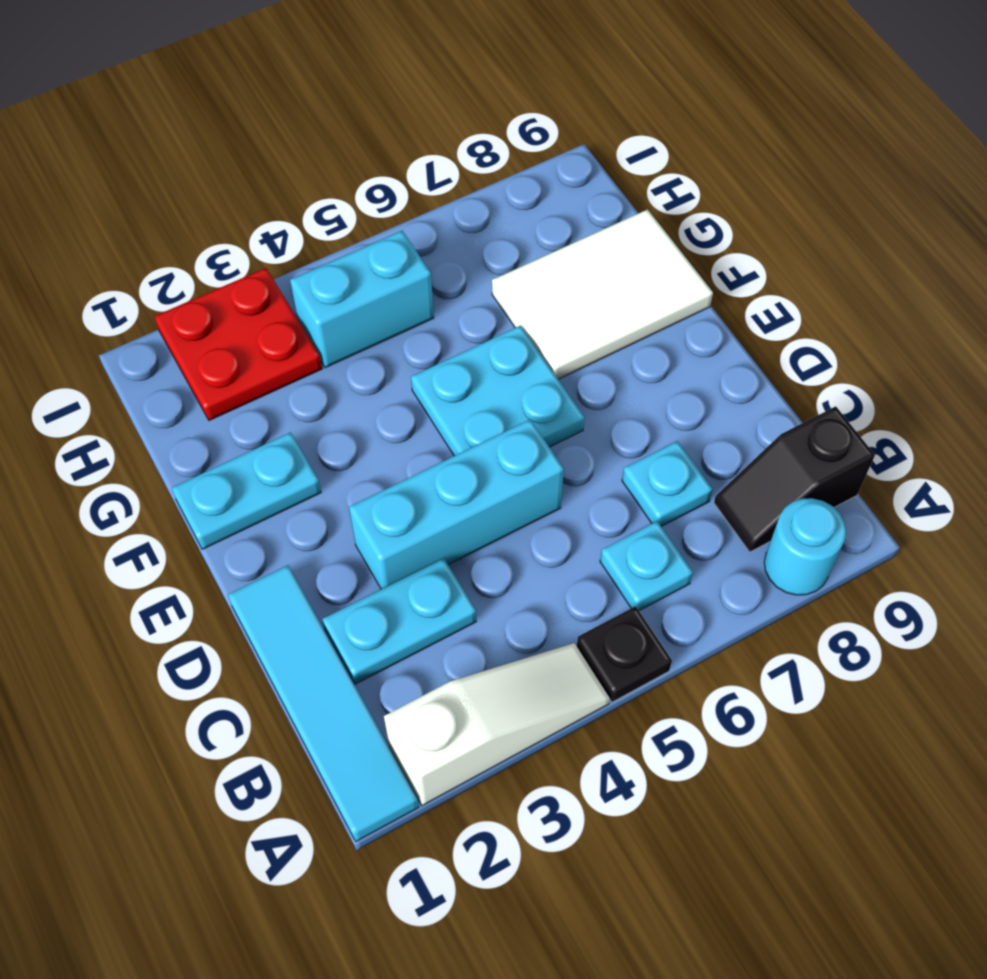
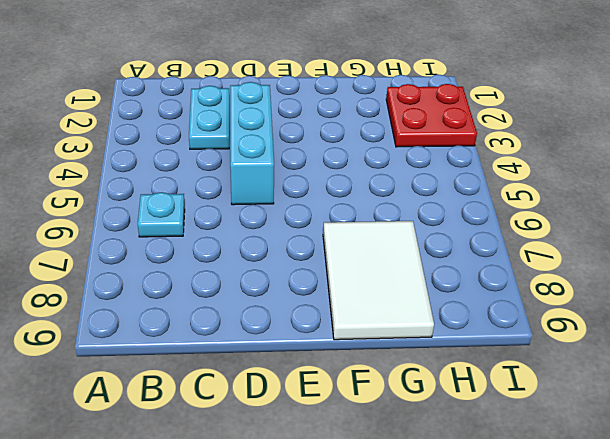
none -> cyan tile A1:D1 level 1
none -> white slope A2:A4 level 1 top 2
none -> black plate A5 level 1

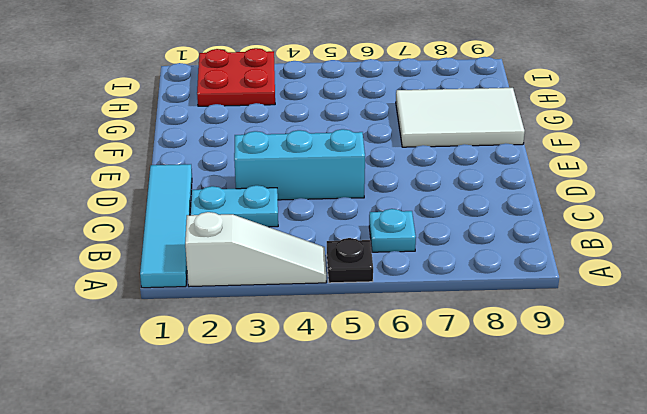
none -> cyan round brick A8 level 1
none -> black slope B8:B9 level 1 top 9
none -> cyan plate C7 level 1

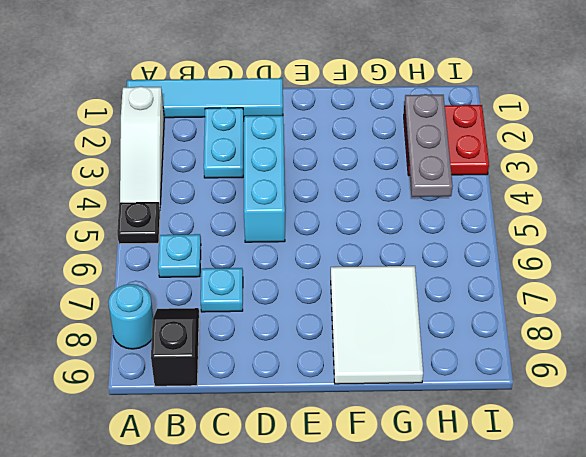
grey plate H2:H4 level 2 -> none
none -> cyan plate E5:F6 level 1
none -> cyan plate F1:F2 level 1
none -> cyan brick H4:H5 level 1

